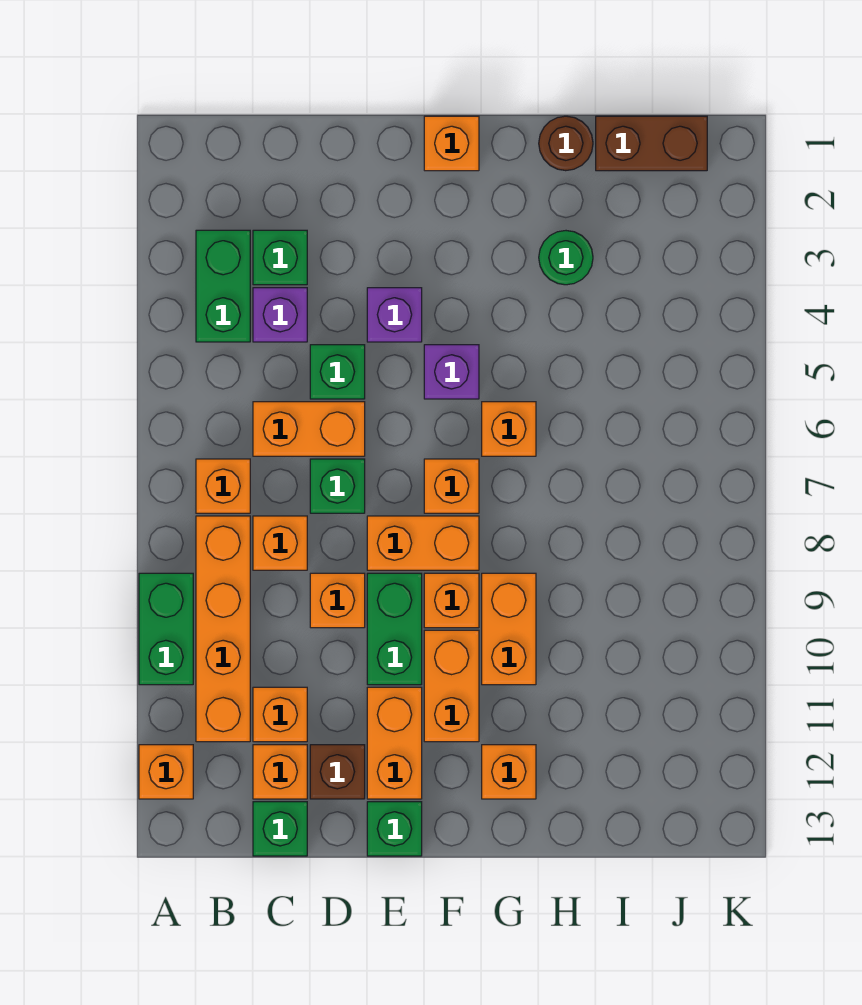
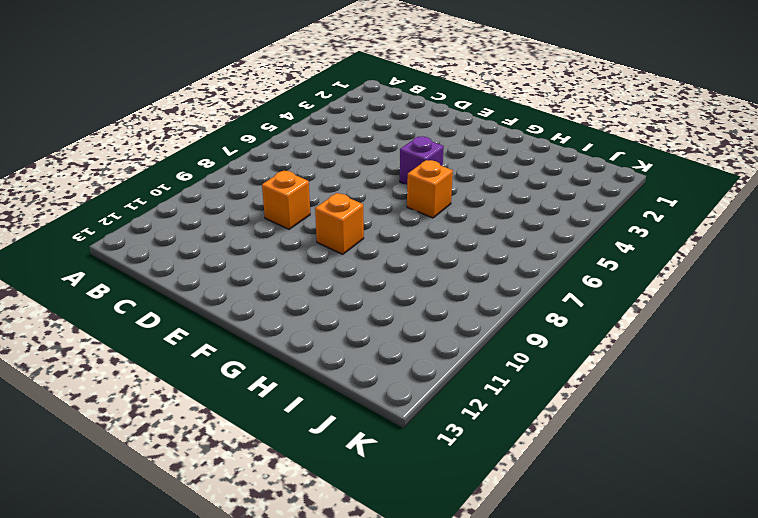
none -> green brick A9:A10 level 1
none -> orange brick A12 level 1
none -> green brick B3:B4 level 1
none -> orange brick B7 level 1

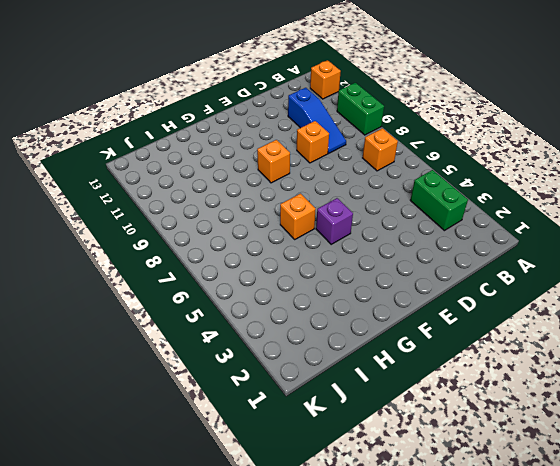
blue slope C9:C11 level 1 top 11 -> orange brick C11 level 1
none -> orange brick B8:B11 level 1
none -> green brick C3 level 1
none -> purple brick C4 level 1
none -> orange brick C6:D6 level 1

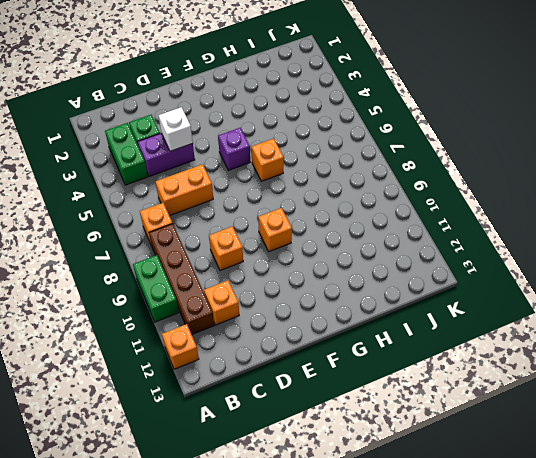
brown brick B8:B11 level 1 -> orange brick B8:B11 level 1
purple brick C4:D4 level 1 -> purple brick C4 level 1
white brick D4 level 2 -> none
none -> orange brick C8 level 1
none -> orange brick C12 level 1
none -> green brick C13 level 1
none -> green brick D5 level 1

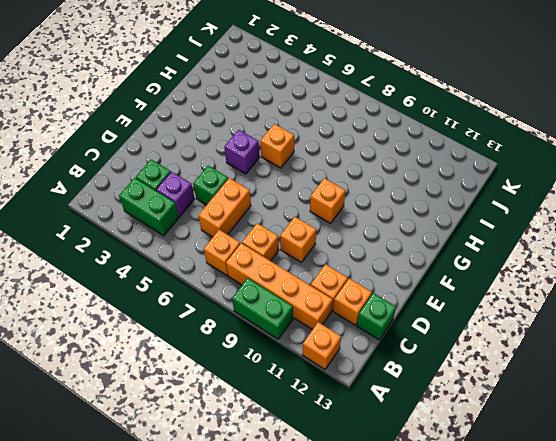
none -> green brick D7 level 1
none -> brown brick D12 level 1
none -> purple brick E4 level 1
none -> orange brick E8:F8 level 1

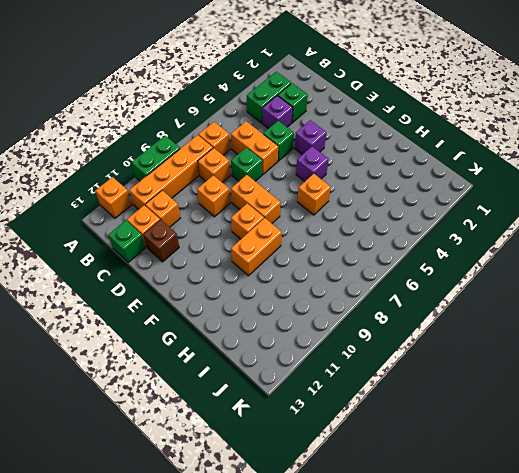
none -> green brick E9:E10 level 1
none -> orange brick E11:E12 level 1
none -> green brick E13 level 1
none -> orange brick F1 level 1

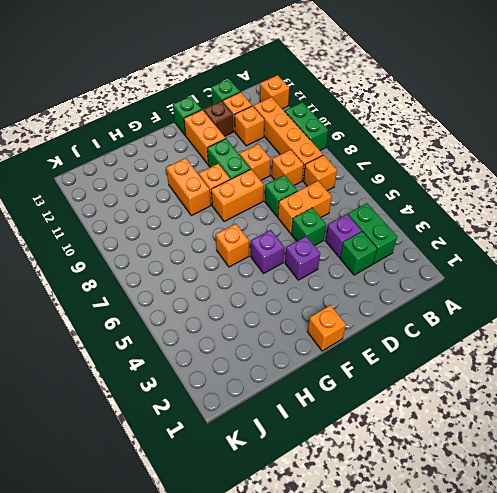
none -> orange brick F7 level 1
none -> orange brick F10:F11 level 1
none -> orange brick G12 level 1
none -> brown round brick H1 level 1

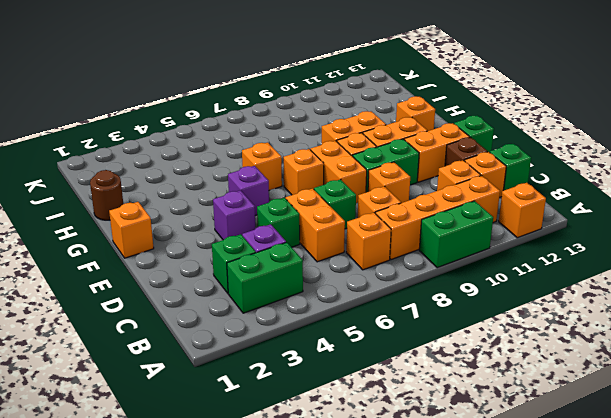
none -> green round brick H3 level 1
none -> brown brick I1:J1 level 1

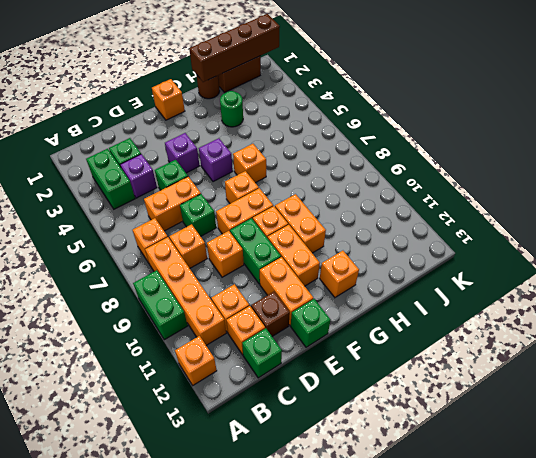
brown brick H1:K1 level 2 -> none

